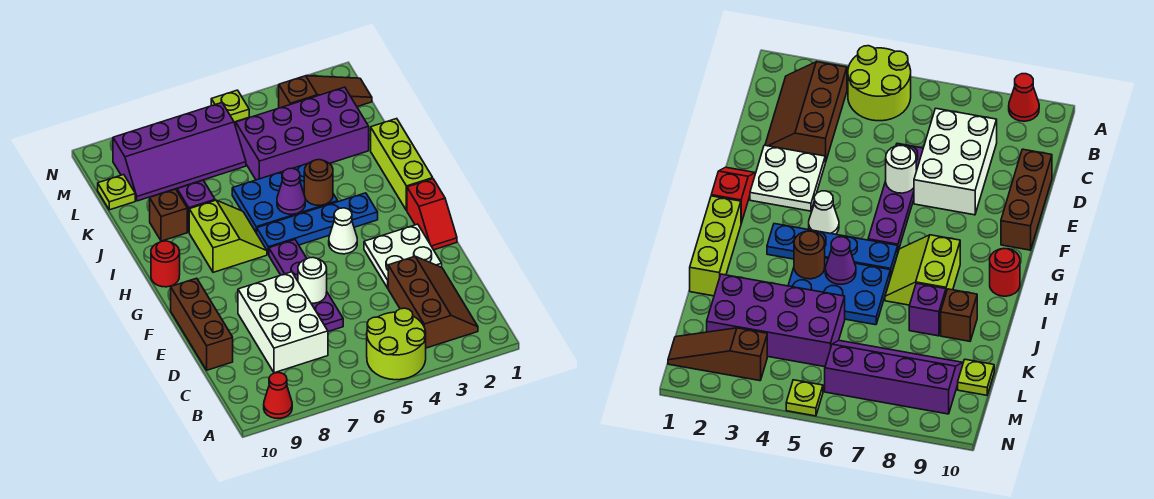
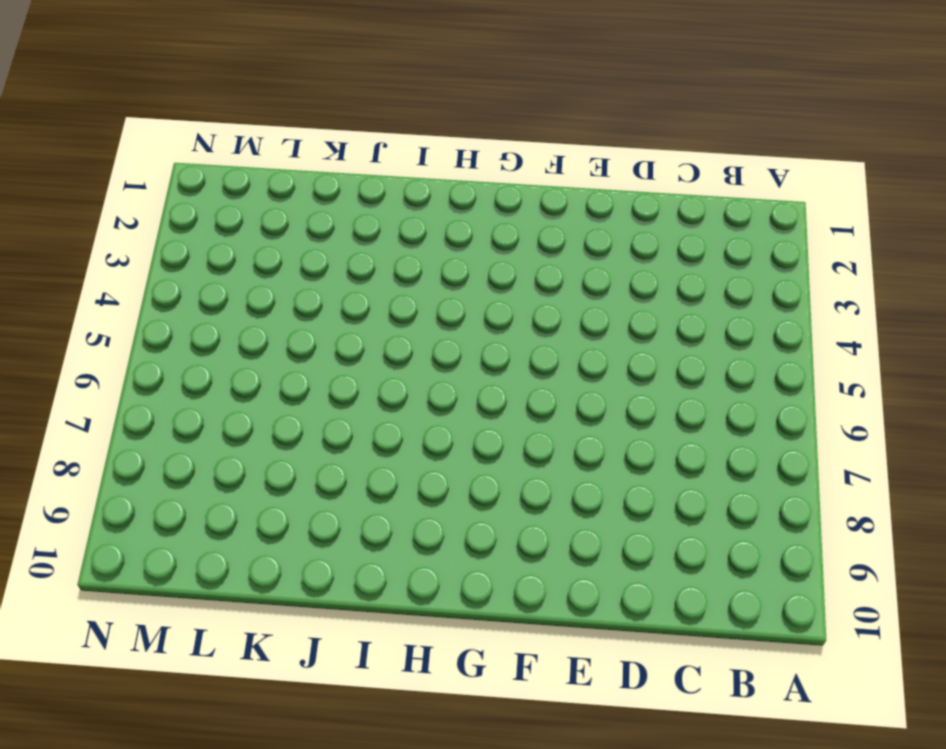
none -> lime round brick A4:B5 level 1
none -> red cone A9 level 1
none -> brown slope B2:D3 level 1 top 3

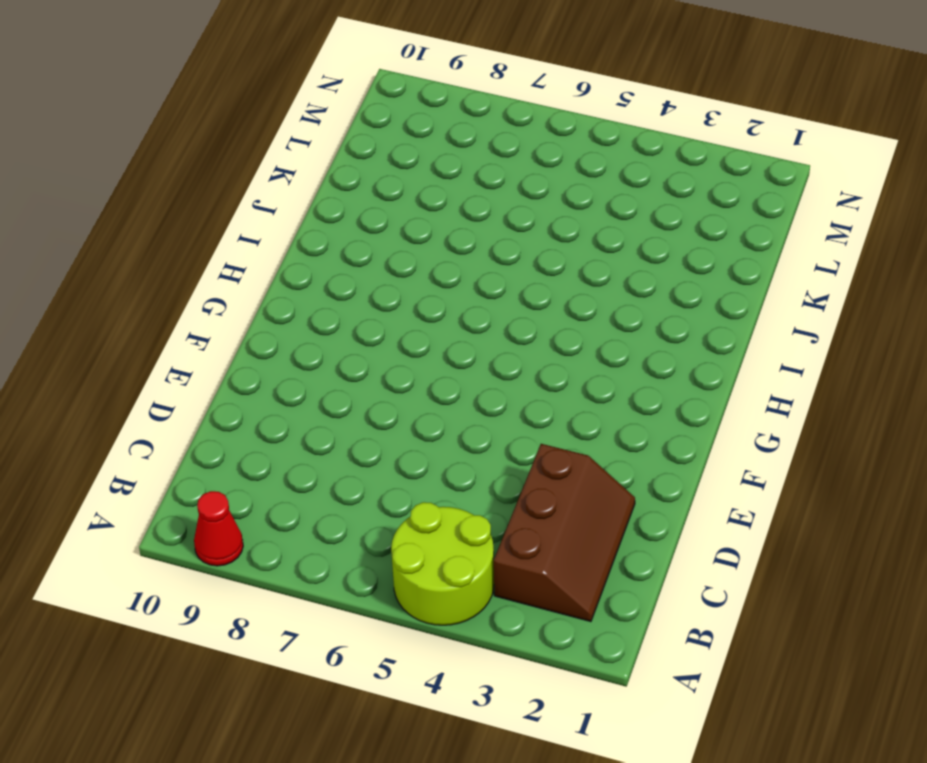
none -> white brick C7:E8 level 1
none -> purple plate D6:G6 level 1
none -> brown brick D10:F10 level 1

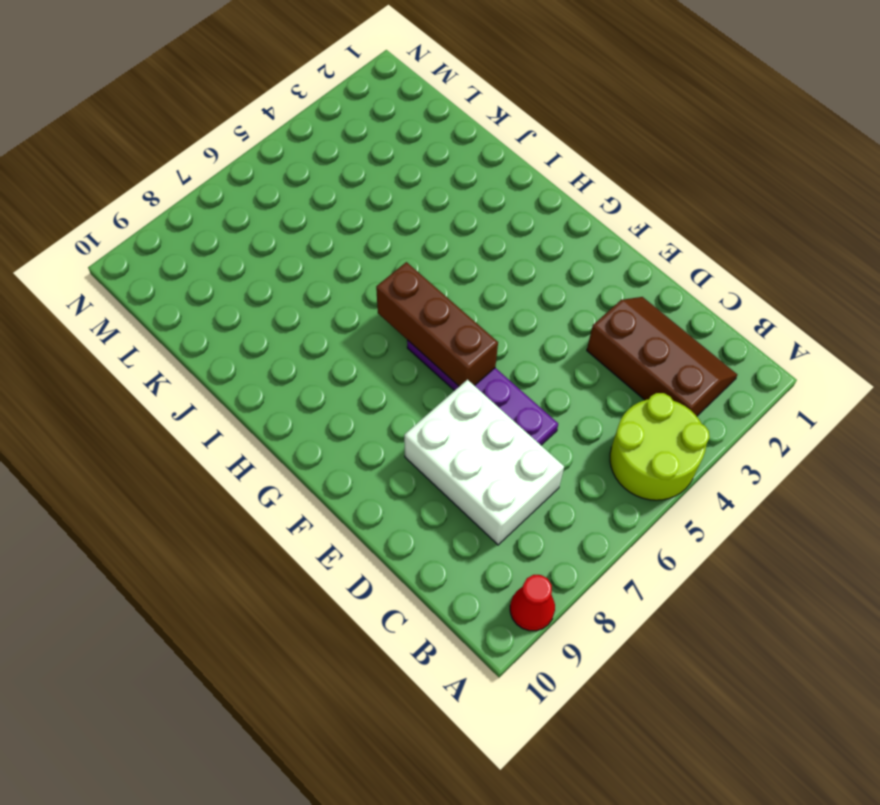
brown brick F6:H6 level 2 -> brown brick D10:F10 level 1
none -> white plate E2:F3 level 1
none -> red slope F1:G1 level 1 top G
none -> white cone G4 level 1

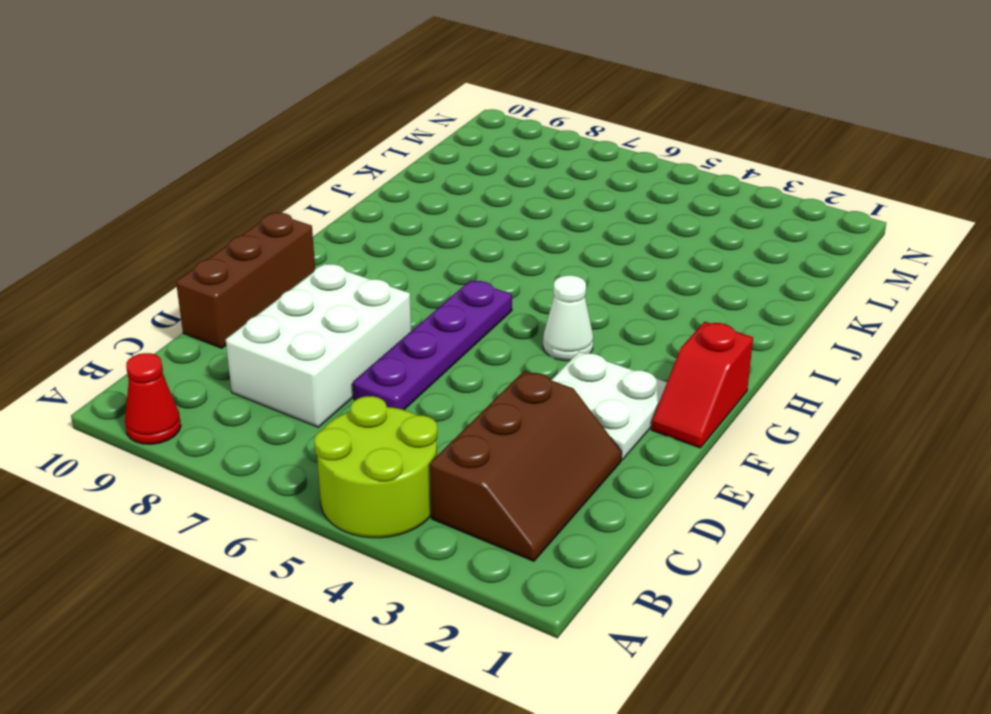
none -> lime brick H1:J1 level 1
none -> blue plate H3:H6 level 1
none -> lime slope H7:I8 level 1 top 8

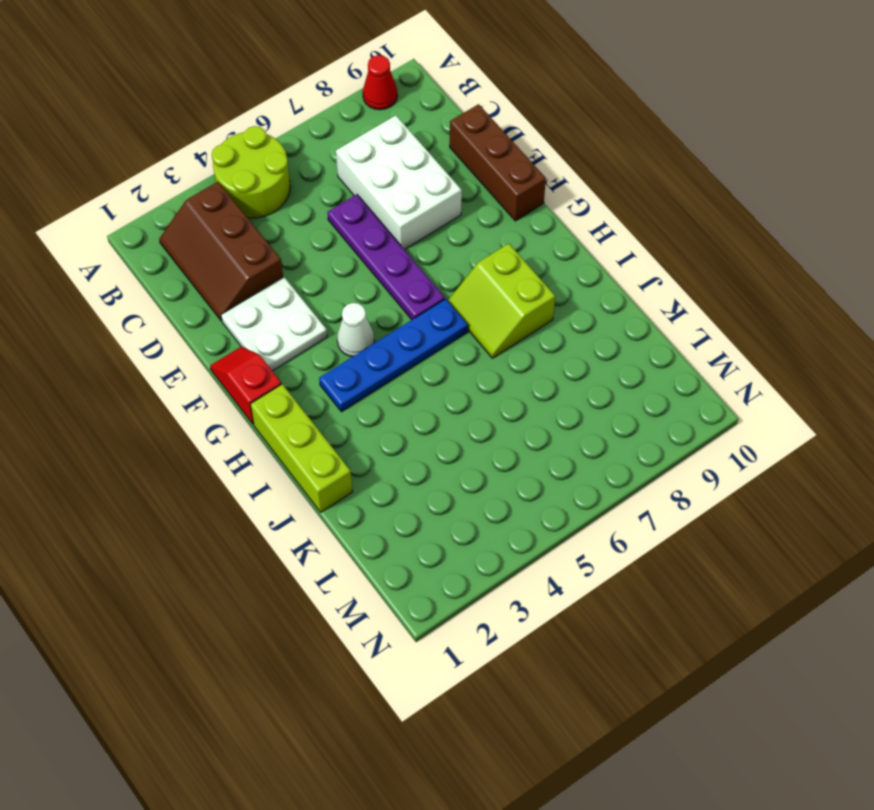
none -> red round brick H10 level 1
none -> blue plate I4:J6 level 1
none -> purple brick J8 level 1

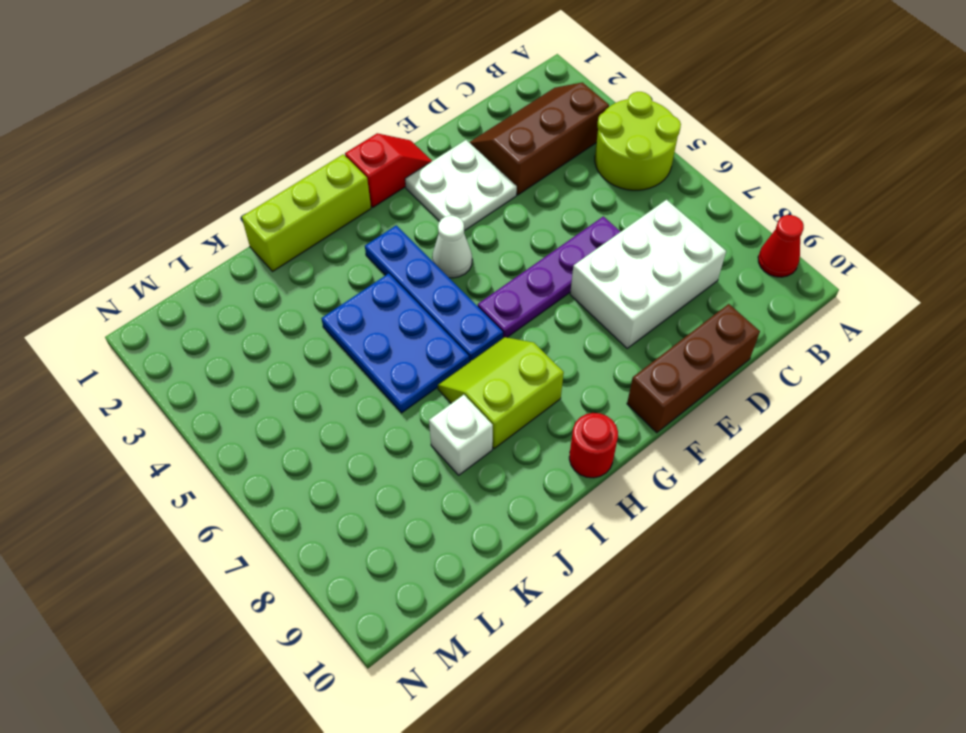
white brick J8 level 1 -> purple brick J8 level 1
none -> brown brick J9 level 1
none -> purple brick K2:L5 level 1
none -> purple slope L6:M9 level 1 top M

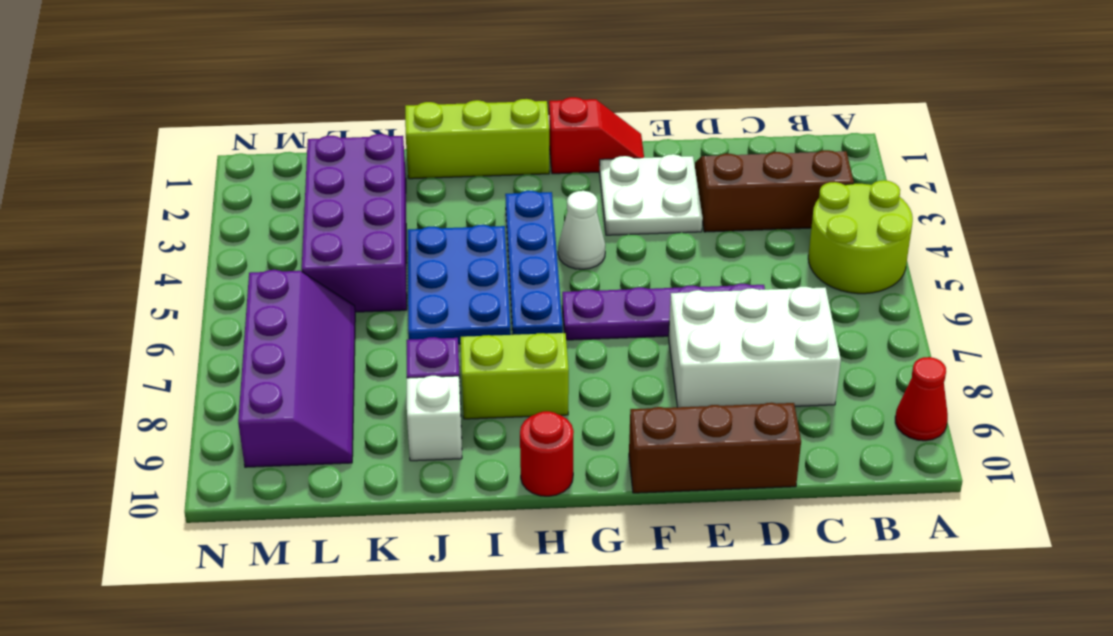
white brick J9 level 1 -> brown brick J9 level 1
none -> lime plate L10 level 1
none -> brown slope M1:M3 level 1 top 3
none -> lime plate N5 level 1

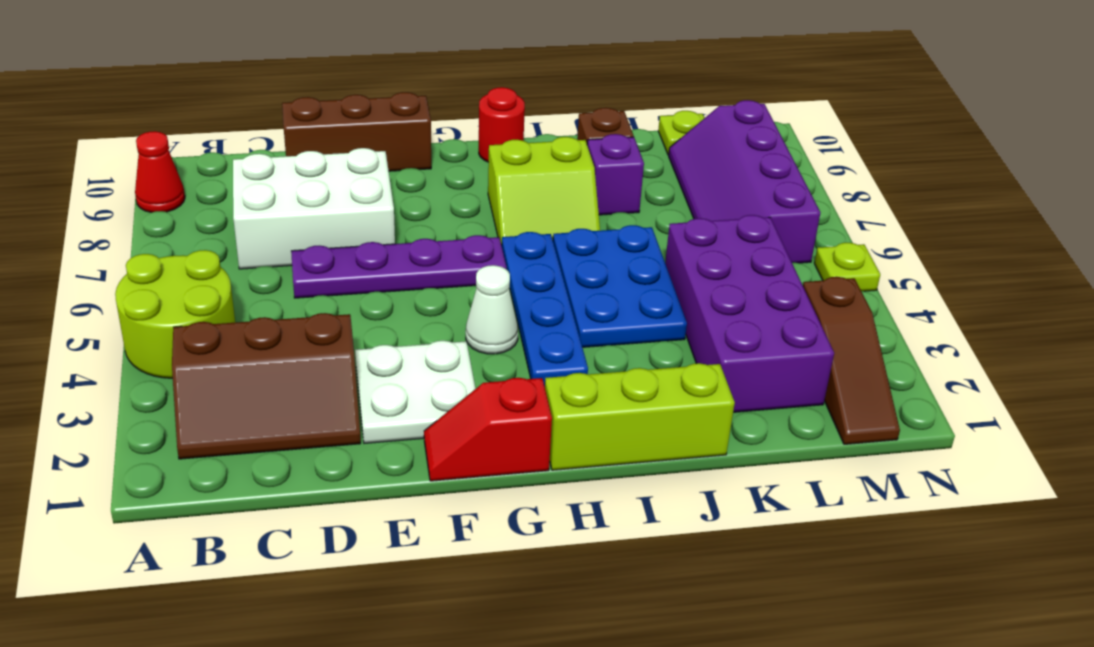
none -> white round brick E6 level 2
none -> brown round brick I4 level 2
none -> purple cone I5 level 2

